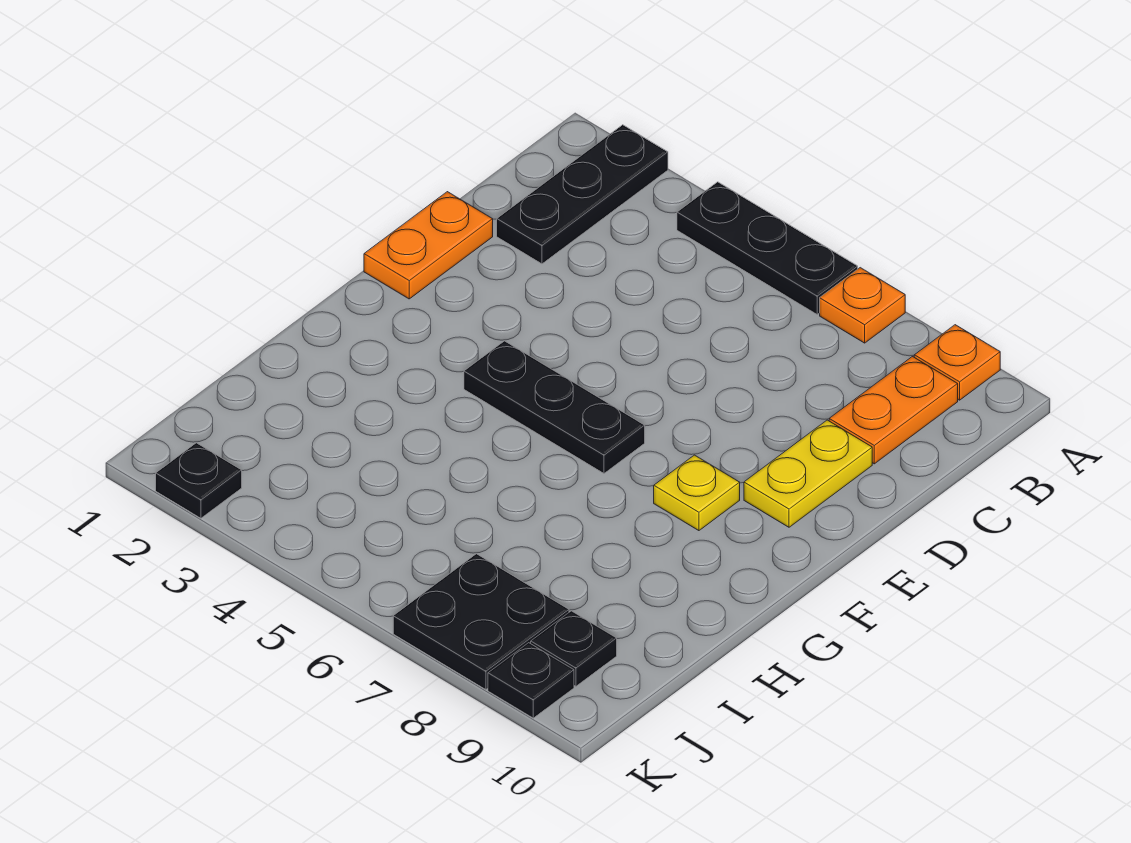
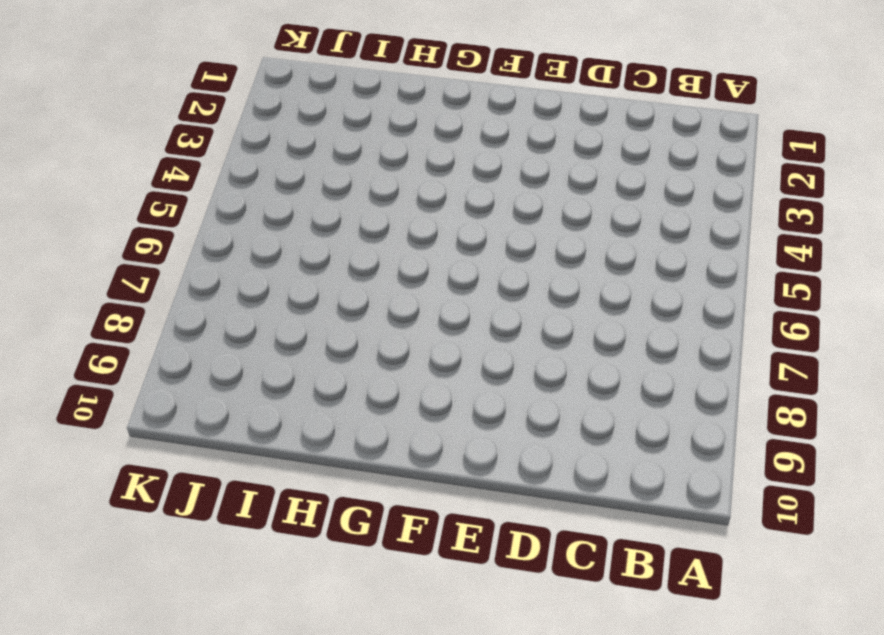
none -> black plate A2:C2 level 1
none -> black plate A4:A6 level 1
none -> orange plate A7 level 1

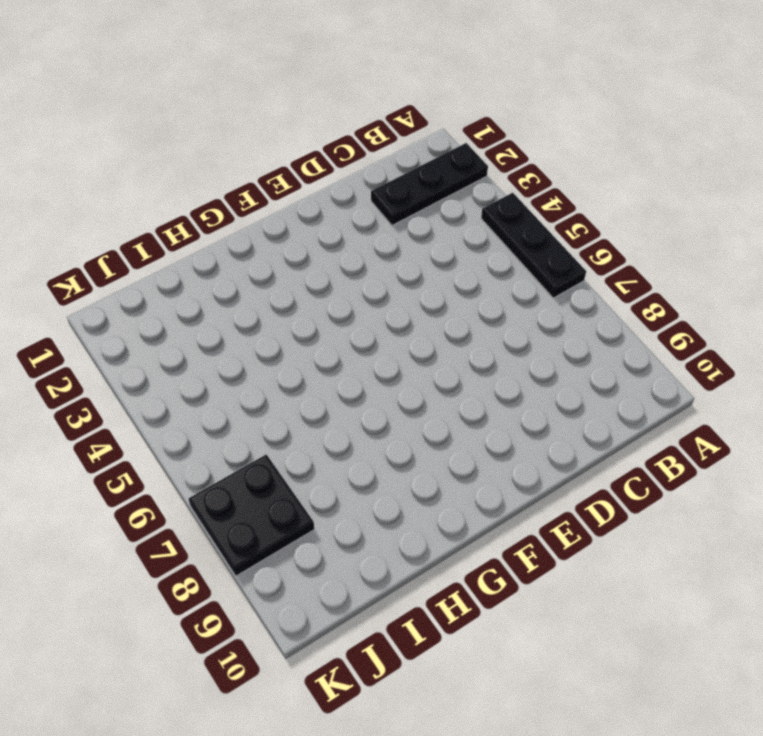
none -> orange plate A7 level 1
none -> orange plate A9 level 1
none -> orange plate B9:C9 level 1

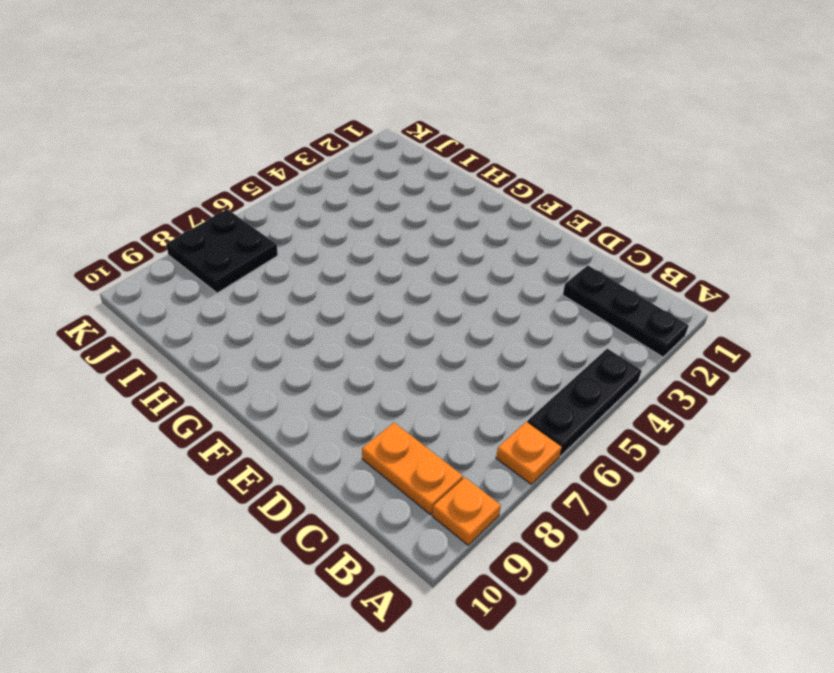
none -> orange plate D1:E1 level 1
none -> yellow plate D9:E9 level 1
none -> black plate F4:F6 level 1

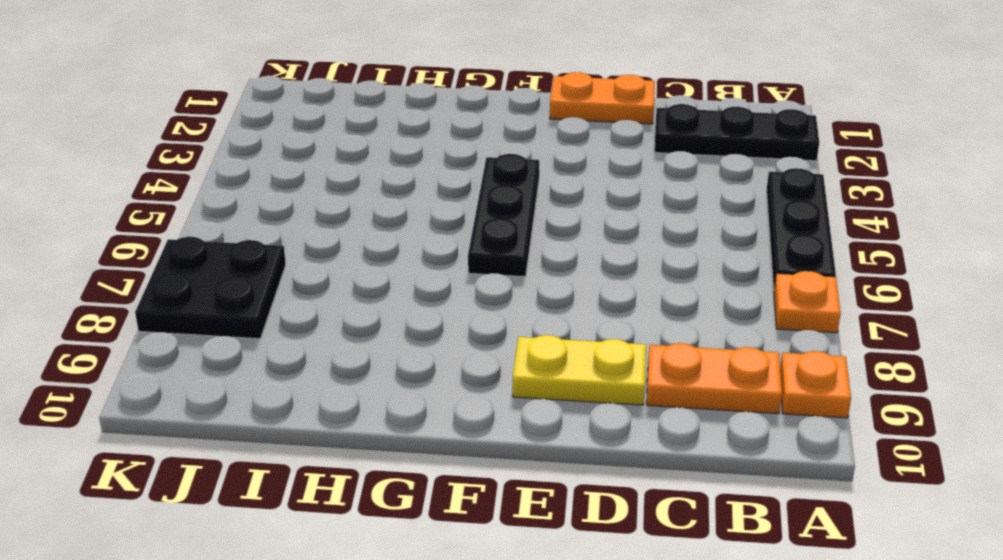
none -> yellow plate F8 level 1
none -> black plate J9 level 1
none -> black plate K2 level 1

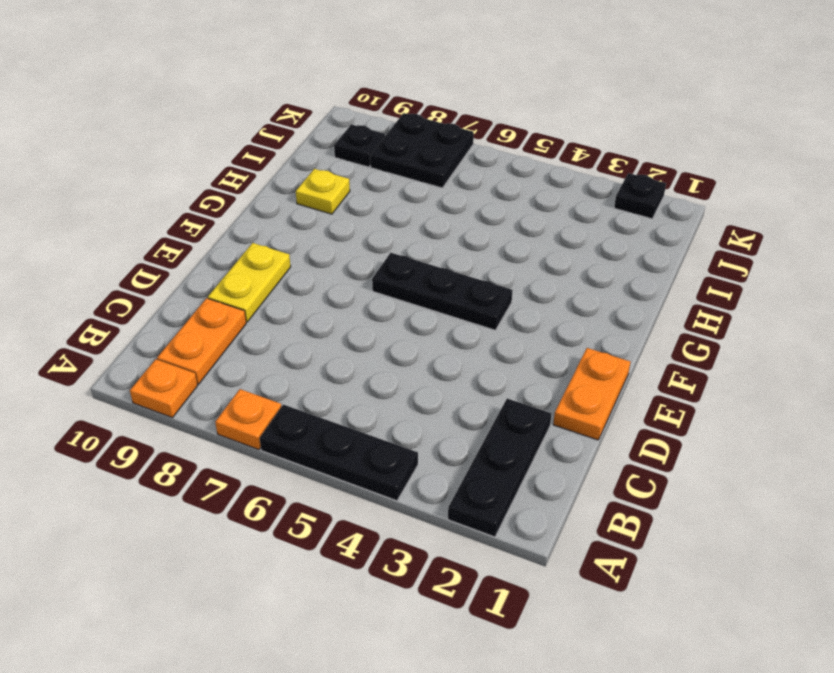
yellow plate H9 level 1 -> yellow plate F8 level 1
none -> black plate K9 level 1

